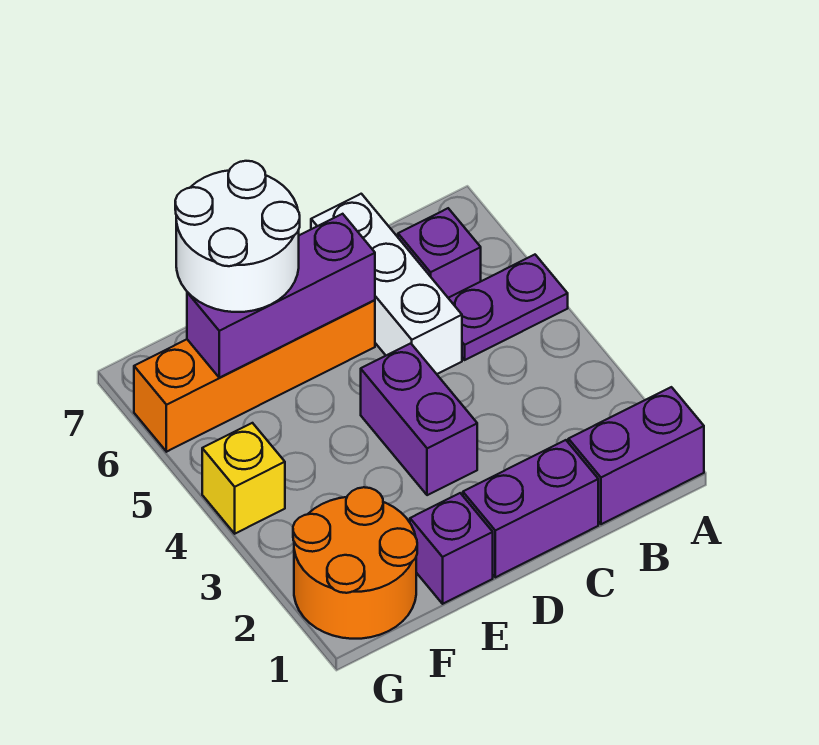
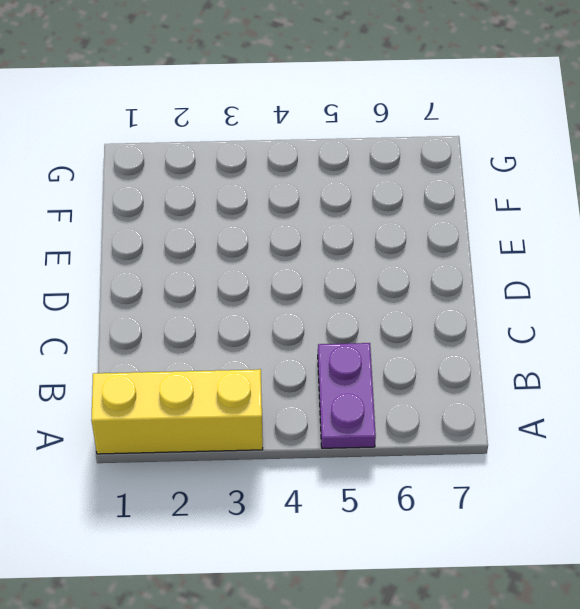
yellow brick A1:A3 level 1 -> purple brick A1:B1 level 1
none -> purple brick B6 level 1
none -> purple brick C1:D1 level 1
none -> white brick C5:C7 level 1

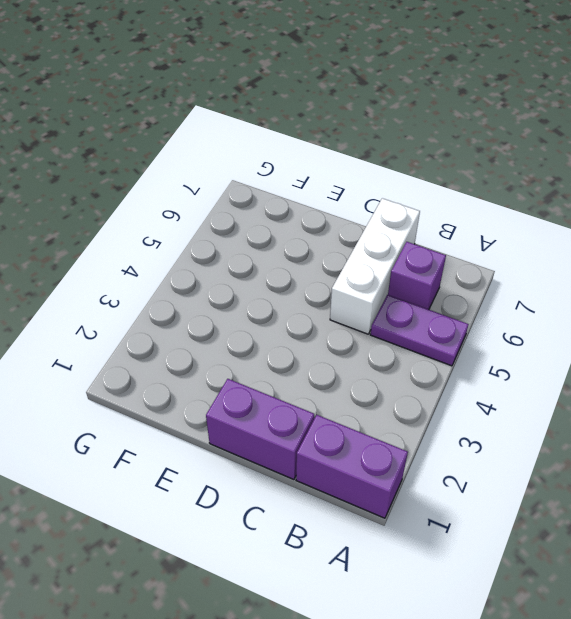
none -> purple brick D3:D4 level 1
none -> orange brick D6:G6 level 1
none -> purple brick E1 level 1

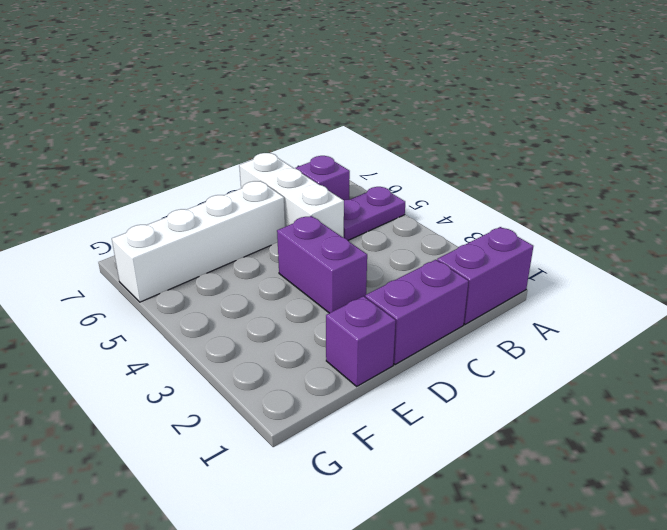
white brick D6:G6 level 1 -> orange brick D6:G6 level 1
none -> orange round brick F1:G2 level 1
none -> yellow brick G4 level 1
none -> purple brick D6:F6 level 2

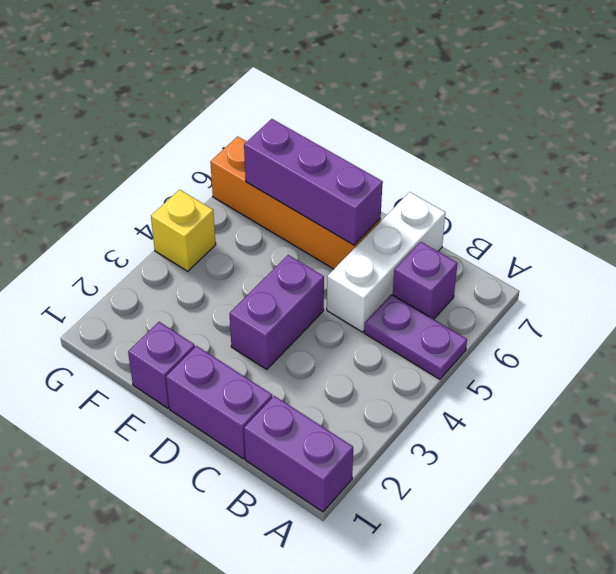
none -> orange round brick F1:G2 level 1
none -> white round brick E6:F7 level 3

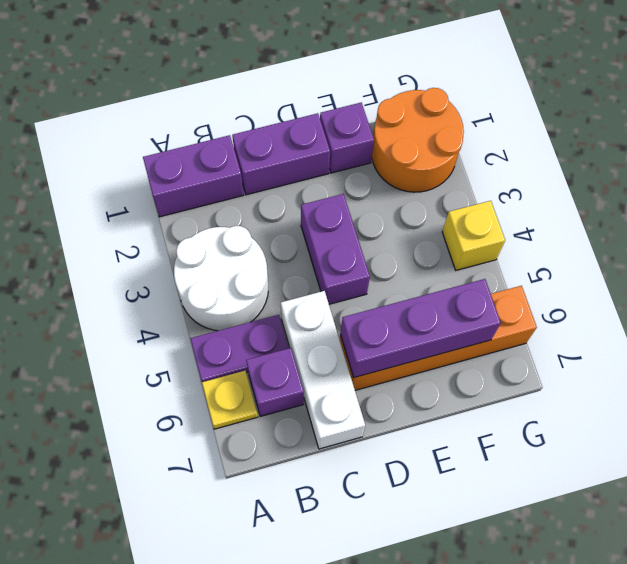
white round brick A3:B4 level 1 -> white round brick E6:F7 level 3
yellow plate A6 level 1 -> none

